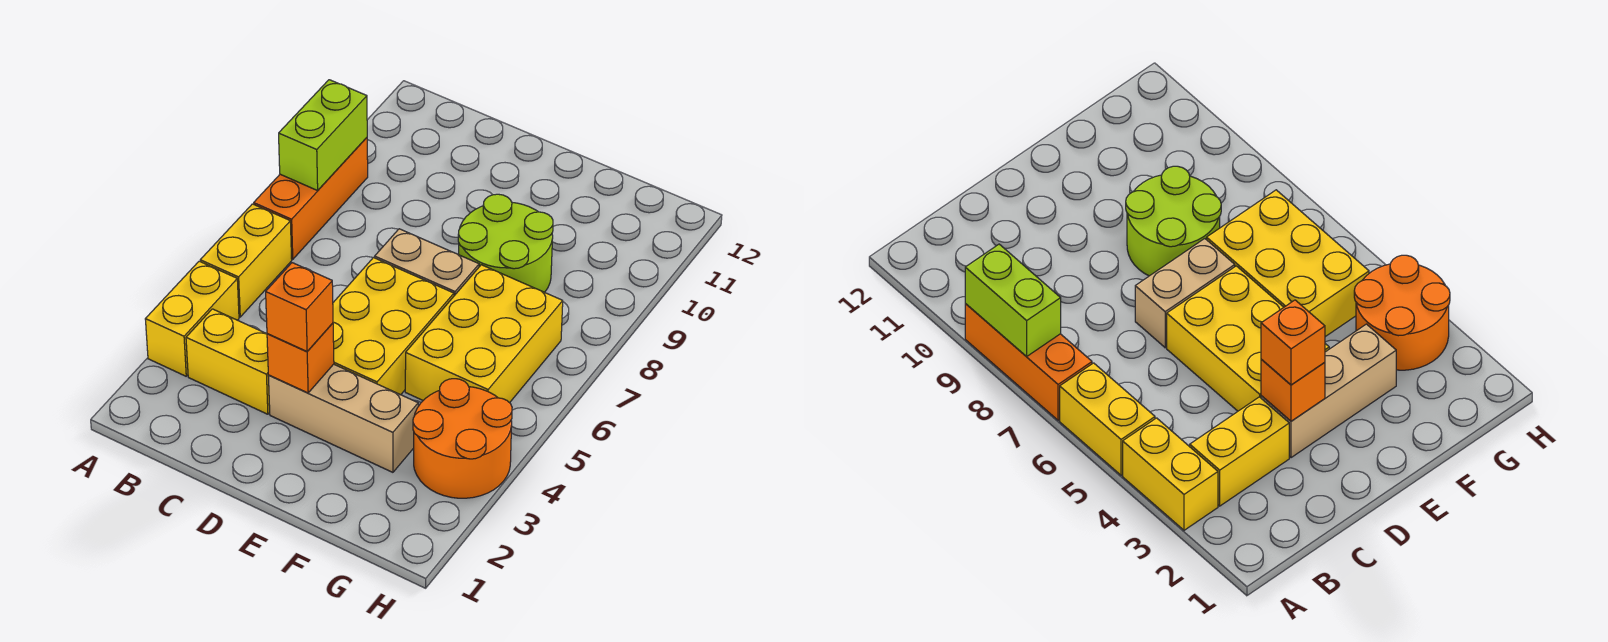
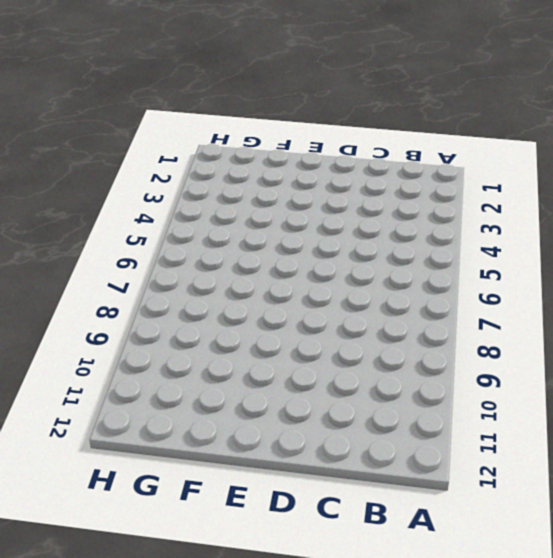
none -> yellow brick A3:A4 level 1
none -> yellow brick A5:A6 level 1
none -> orange brick A7:A9 level 1

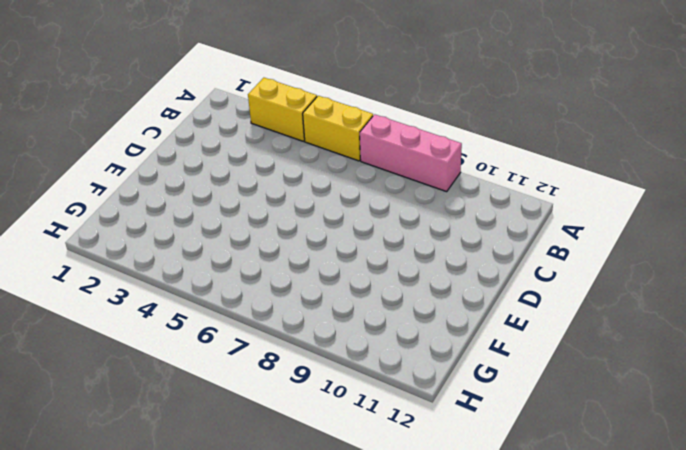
pink brick A7:A9 level 1 -> orange brick A7:A9 level 1
none -> yellow brick B3:C3 level 1
none -> tan brick D3:F3 level 1
none -> yellow brick D4:E6 level 1

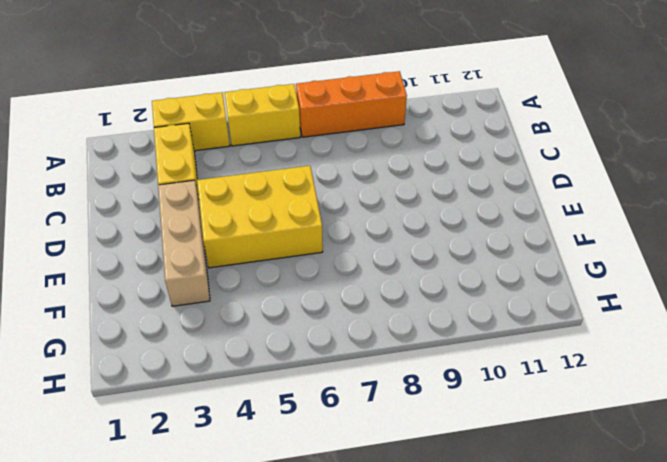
none -> tan brick D7:E7 level 1
none -> lime round brick E8:F9 level 1
none -> yellow brick F5:G7 level 1

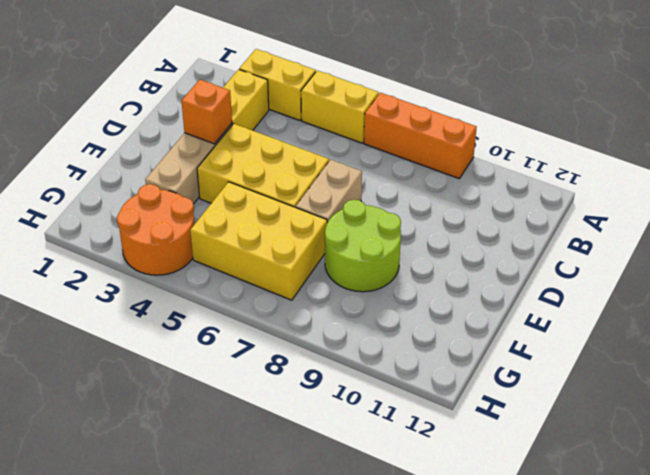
none -> lime brick A8:A9 level 2
none -> orange brick D3 level 3

